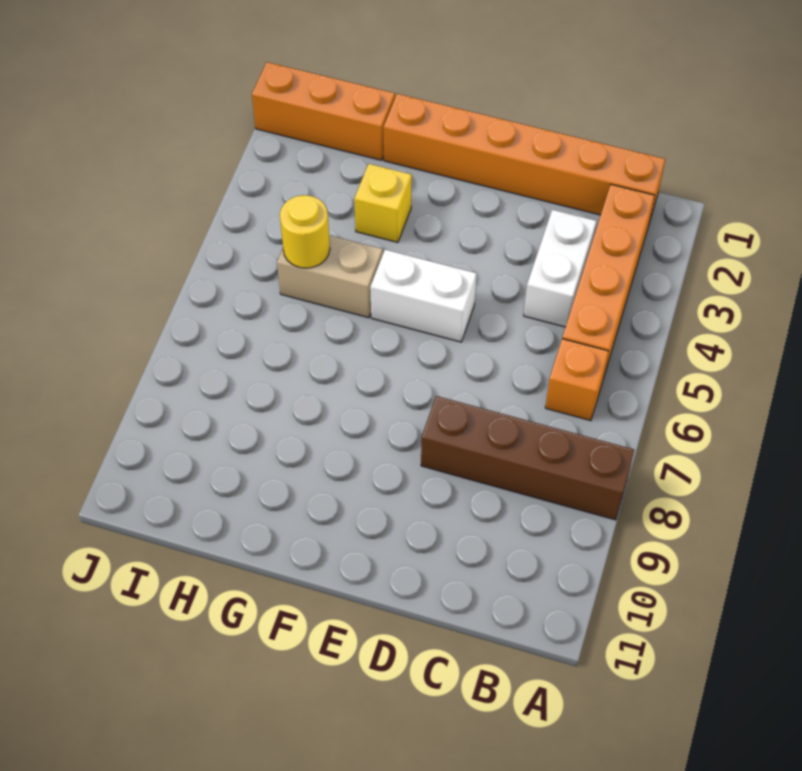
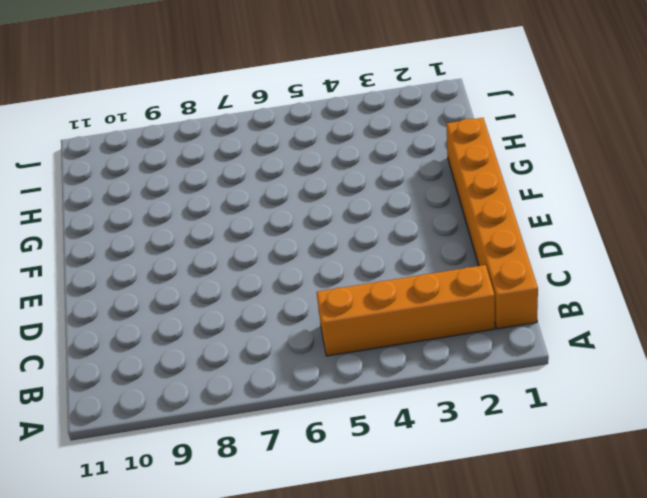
none -> brown brick A8:D8 level 1
none -> orange brick B6 level 1

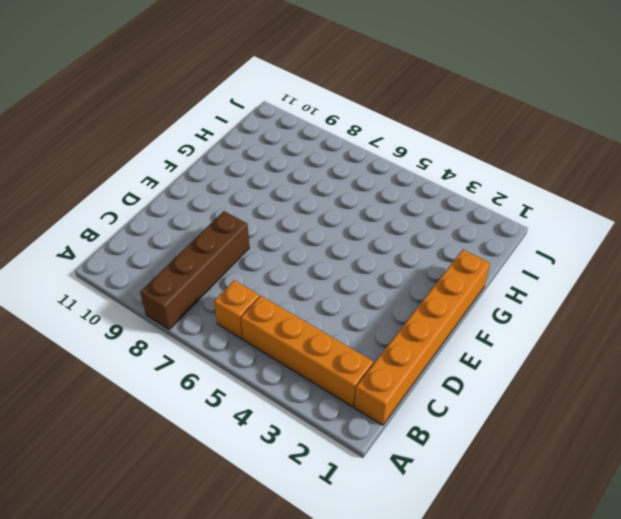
none -> white brick C3:C4 level 1
none -> white brick E5:F5 level 1

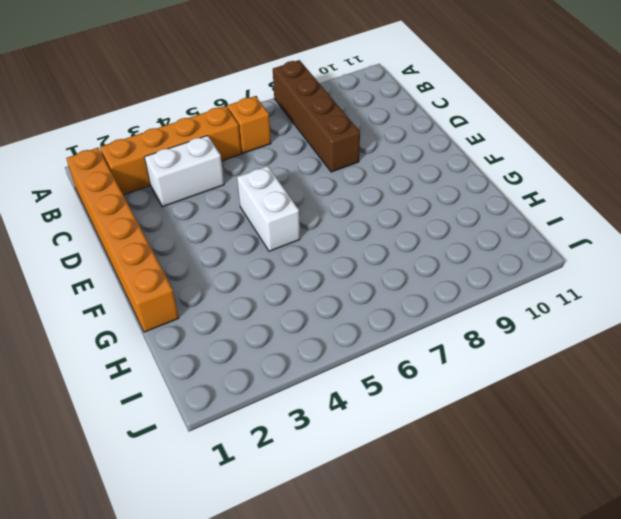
none -> yellow brick G3 level 1
none -> tan brick G5:H5 level 1

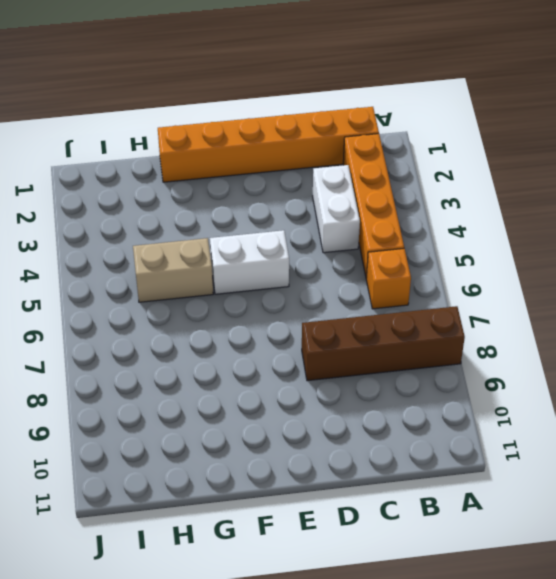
none -> yellow brick G3 level 1
none -> orange brick H1:J1 level 1

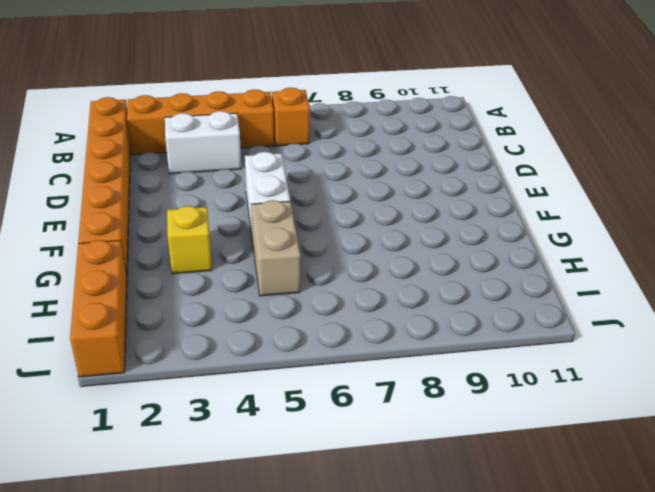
none -> brown brick A8:D8 level 1
none -> yellow round brick H5 level 2

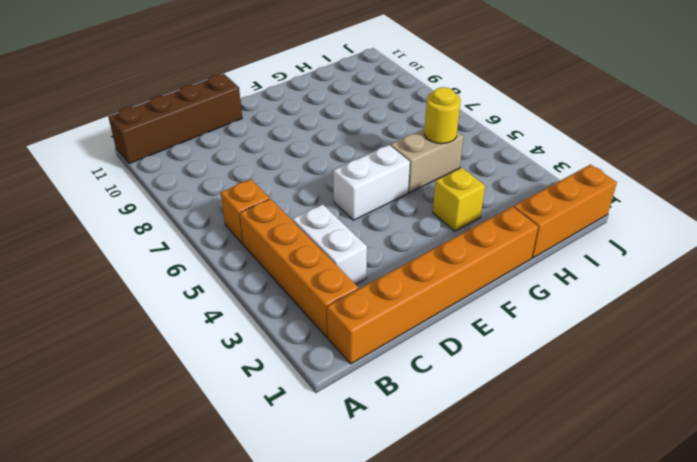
brown brick A11:D11 level 1 -> brown brick A8:D8 level 1

